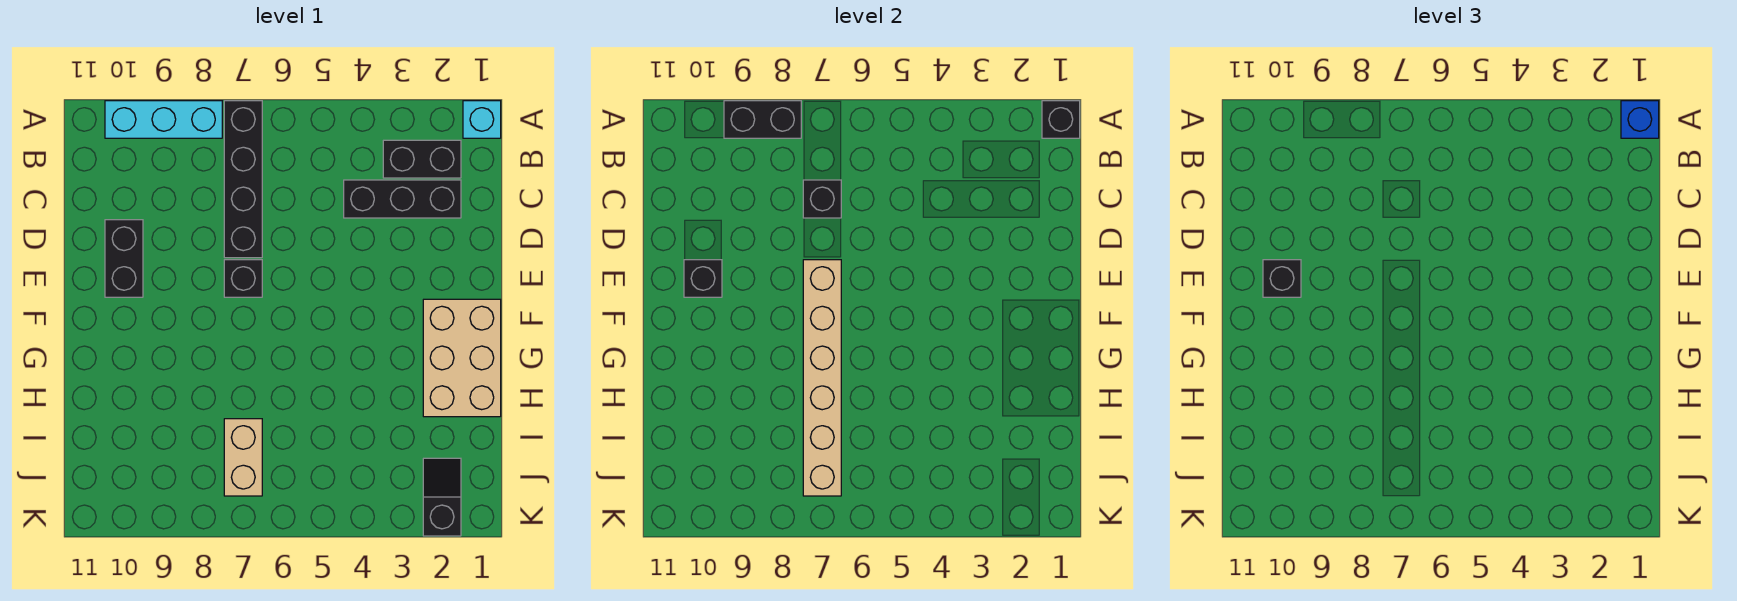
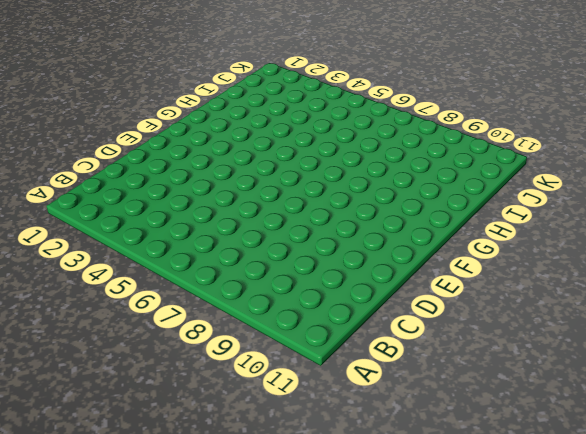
none -> cyan brick A1 level 1
none -> black brick A7:D7 level 1
none -> cyan brick A8:A10 level 1

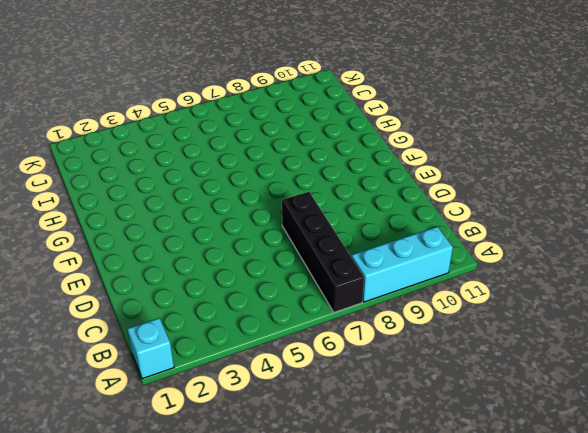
none -> black brick B2:B3 level 1
none -> black brick C2:C4 level 1
none -> black brick D10:E10 level 1

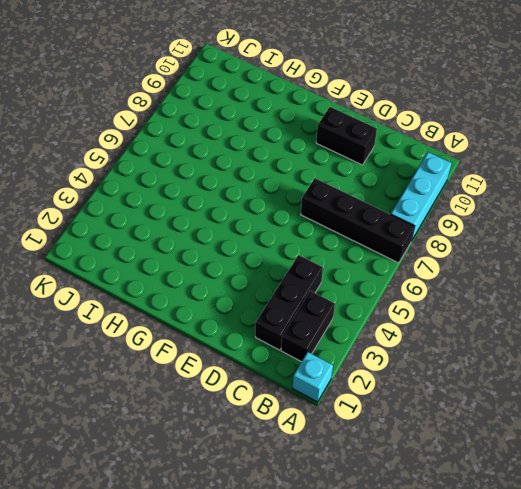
none -> black brick E7 level 1
none -> tan brick F1:H2 level 1
none -> tan brick I7:J7 level 1

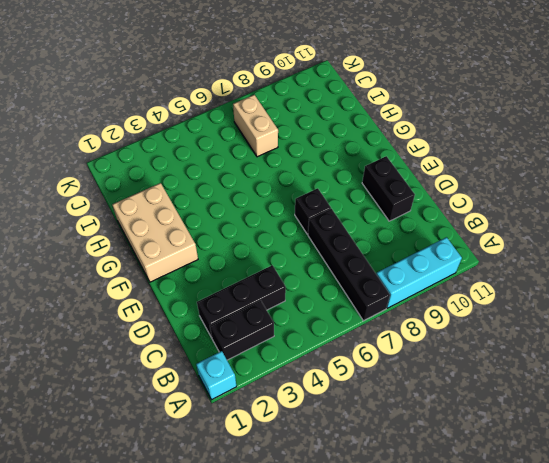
none -> black slope J2:K2 level 1 top K
none -> black brick A1 level 2
none -> black brick A8:A9 level 2

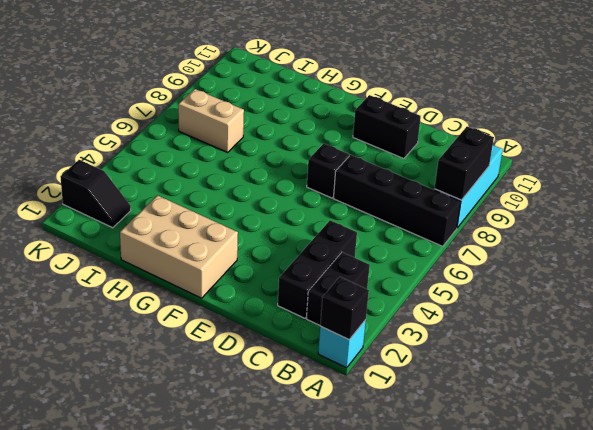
none -> black brick C7 level 2
none -> tan brick E7:J7 level 2
none -> black brick E10 level 2

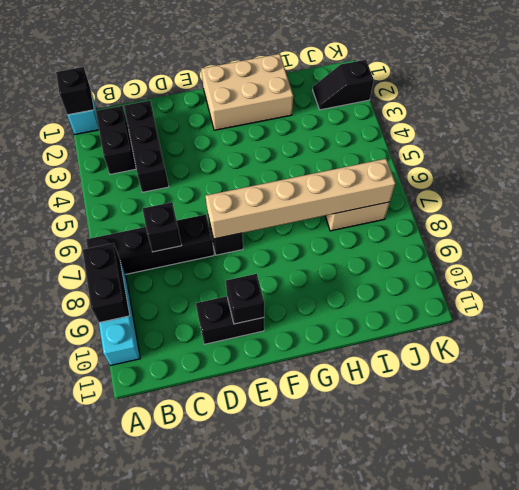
none -> blue brick A1 level 3
none -> black brick E10 level 3

